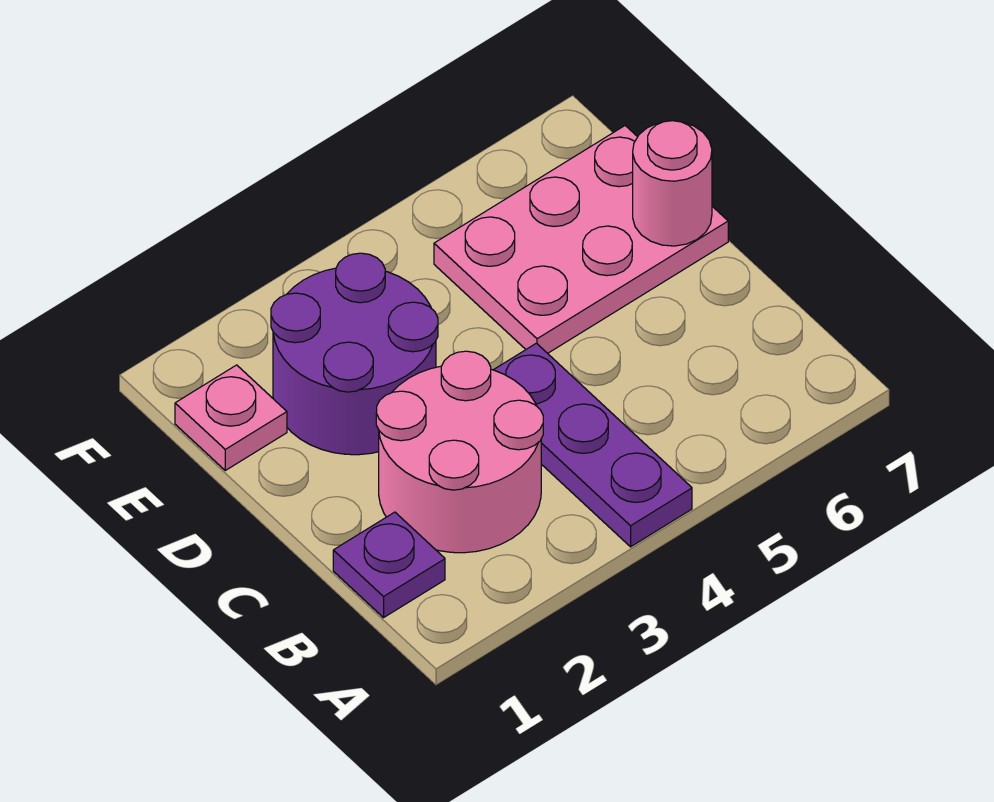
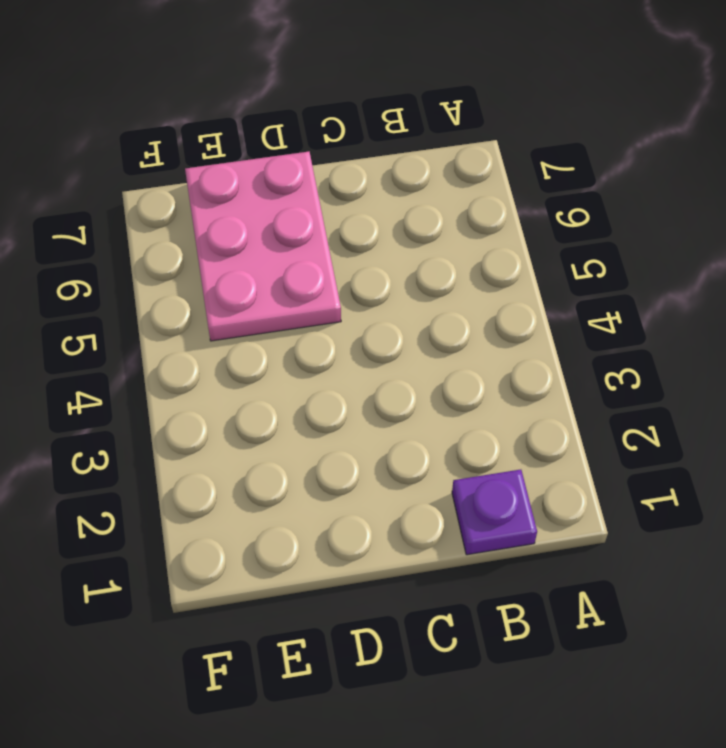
none -> purple plate A4:C4 level 1
none -> pink round brick B2:C3 level 1

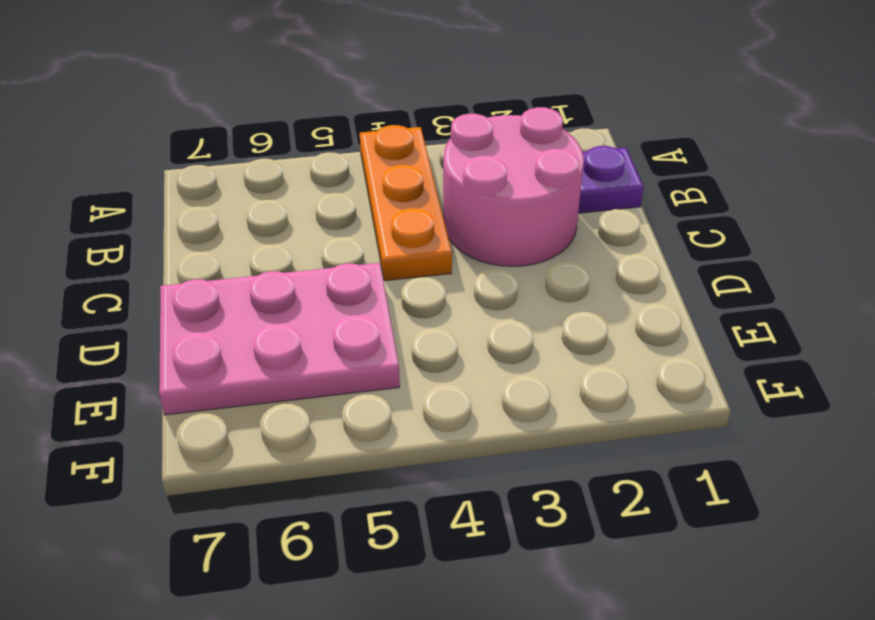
orange plate A4:C4 level 1 -> purple plate A4:C4 level 1
none -> purple round brick D2:E3 level 1
none -> pink plate E1 level 1

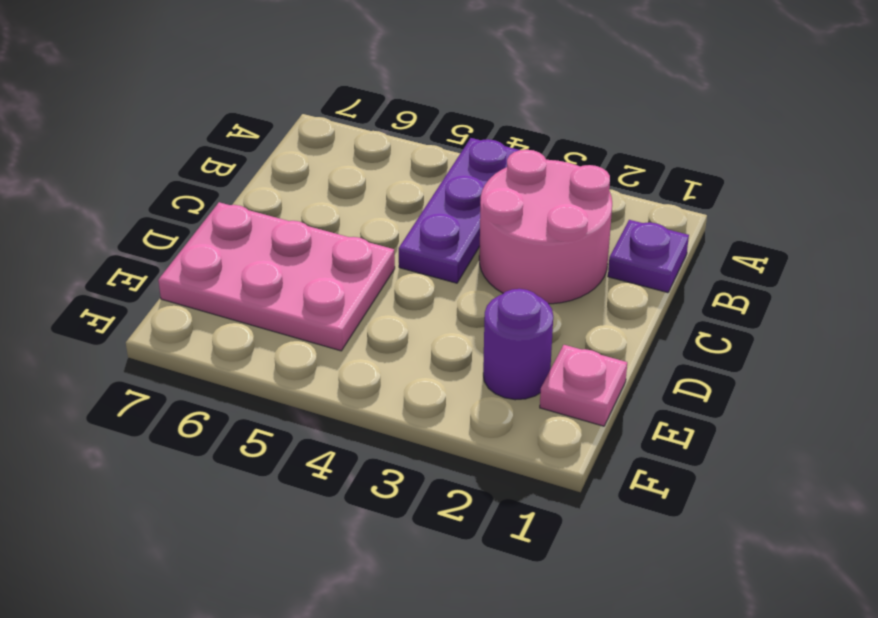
purple round brick E2 level 1 -> purple round brick D2:E3 level 1
none -> pink round brick D7 level 2

